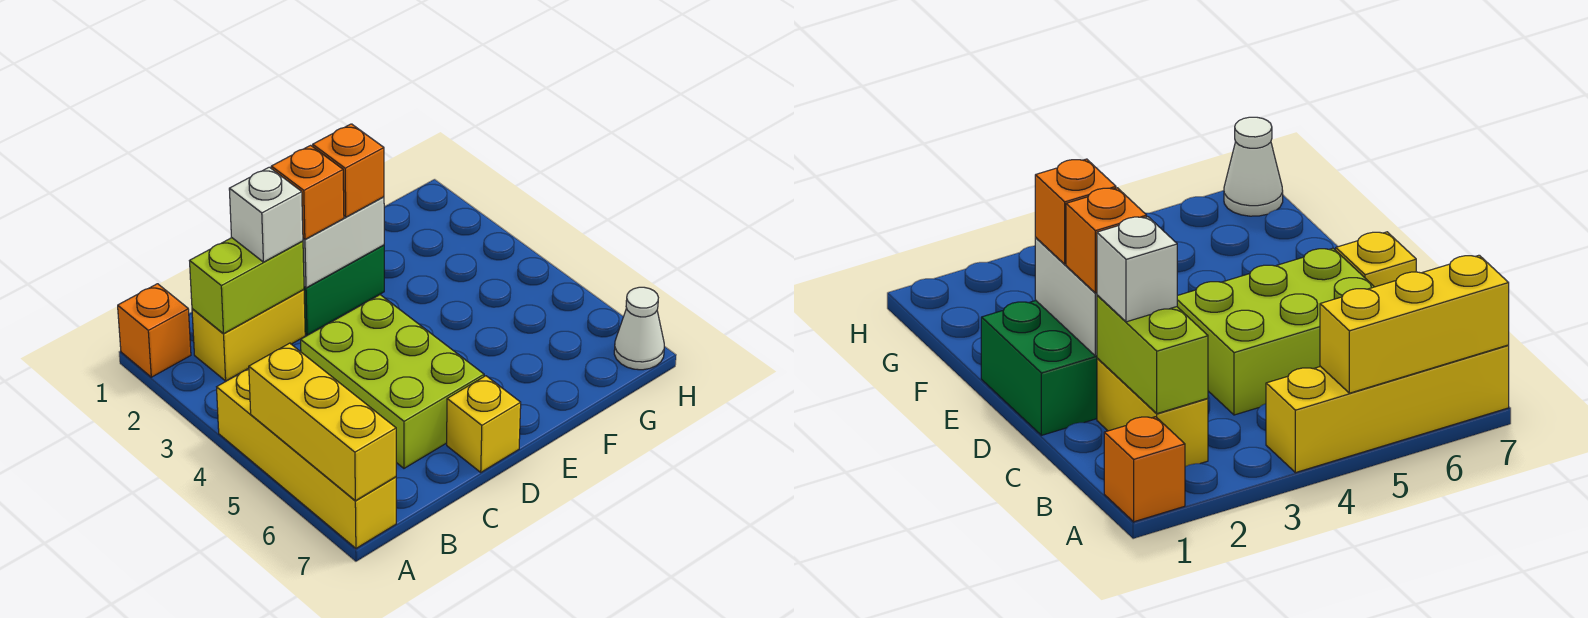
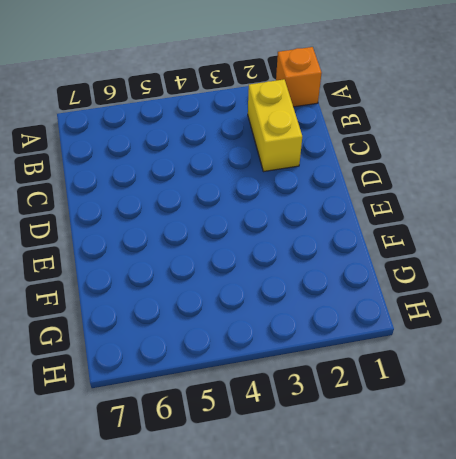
none -> yellow brick A4:A7 level 1
none -> lime brick C4:D6 level 1
none -> green brick D1:E2 level 1

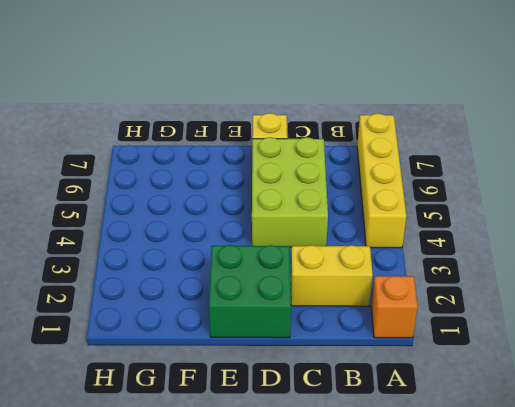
none -> white cone H7 level 1
none -> yellow brick A5:A7 level 2
none -> lime brick B2:C2 level 2

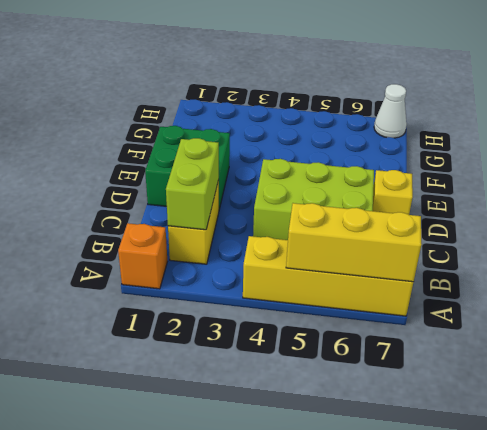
none -> white brick D2:E2 level 2
none -> white brick C2 level 3
none -> orange brick D2 level 3

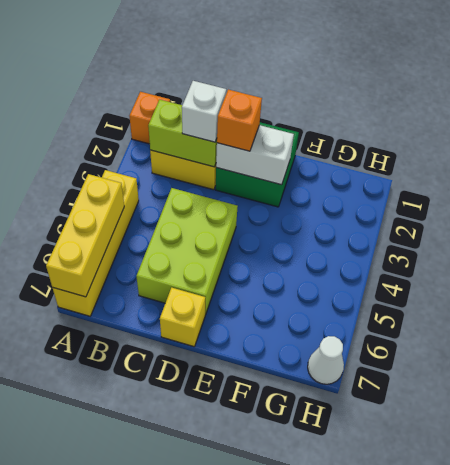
none -> orange brick E2 level 3

